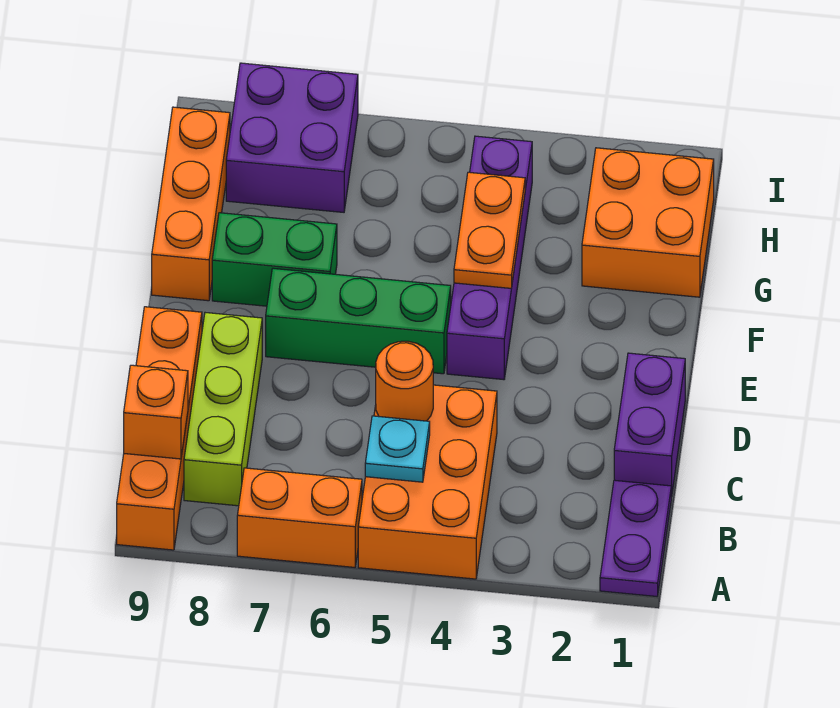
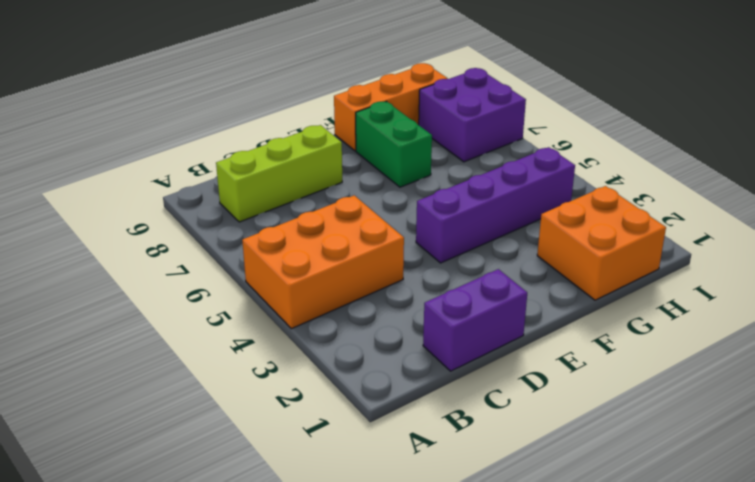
none -> purple plate A1:B1 level 1
none -> orange brick A6:A7 level 1
none -> orange brick A9:D9 level 1

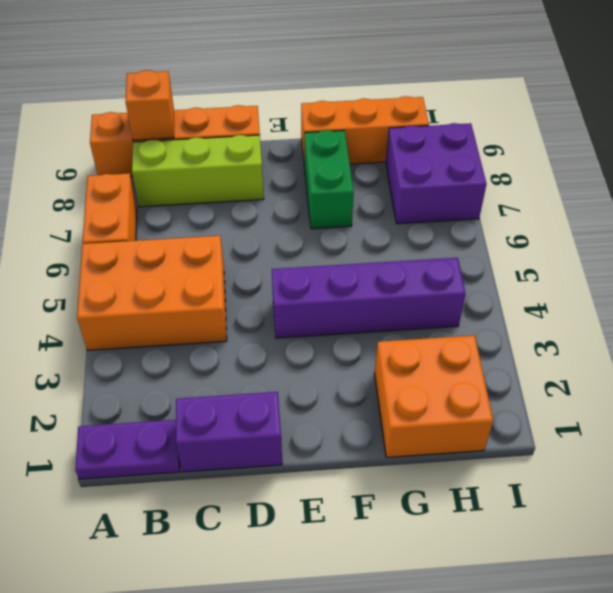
none -> green brick E5:E7 level 1
none -> cyan plate B5 level 2
none -> orange round brick C5 level 2

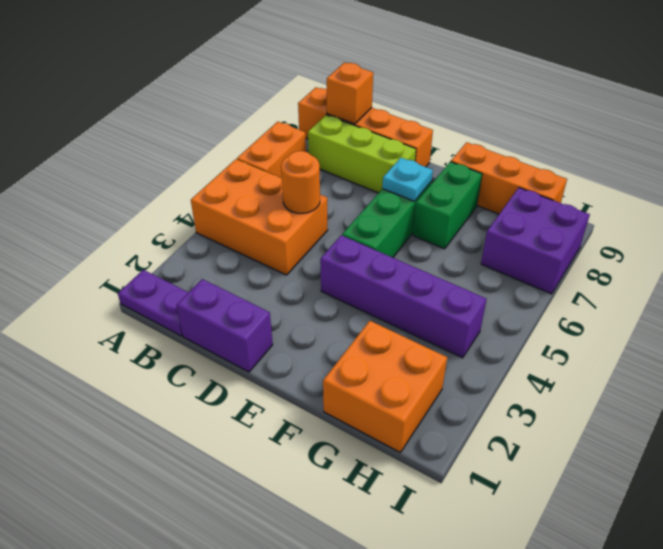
cyan plate E7 level 2 -> cyan plate B5 level 2
none -> orange plate F4:G4 level 2

